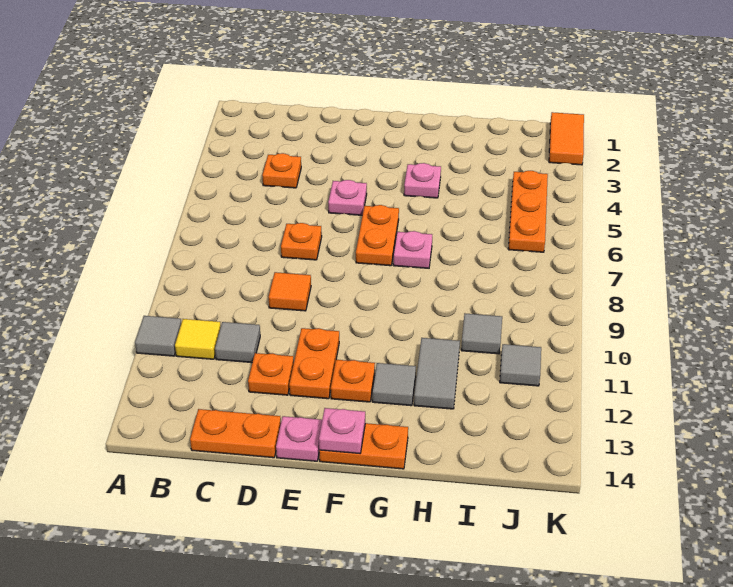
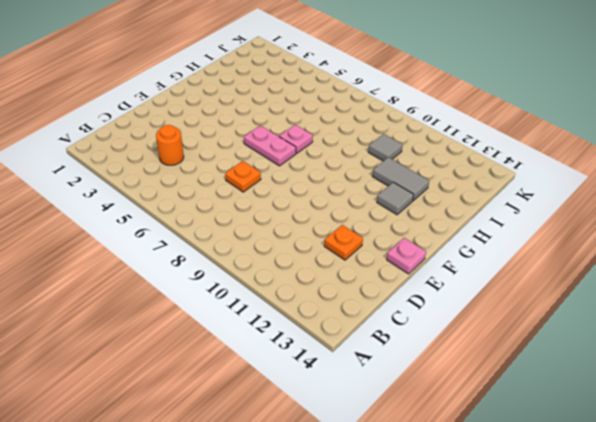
orange round brick C4 level 1 -> orange plate C4 level 1
pink plate F6:F7 level 1 -> orange plate F6:F7 level 1
none -> grey tile A11 level 1
none -> yellow tile B11 level 1
none -> grey tile C11 level 1

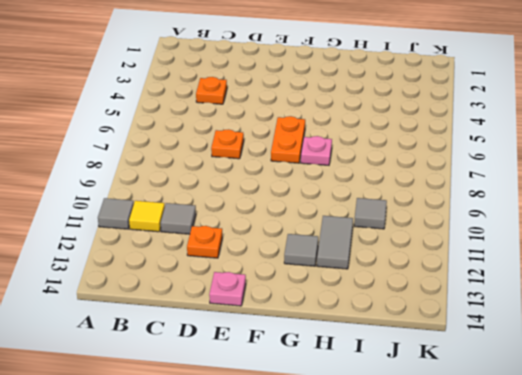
none -> orange plate C14:D14 level 1
none -> orange tile D9 level 1
none -> pink plate E5 level 1

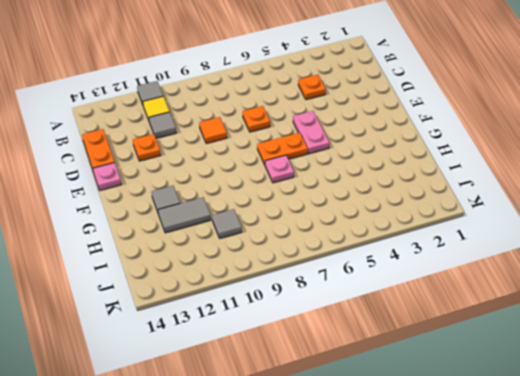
pink plate E5:F5 level 1 -> pink plate E5 level 1
none -> orange plate E11:E12 level 1
none -> orange plate F12 level 1
none -> orange plate F14:G14 level 1

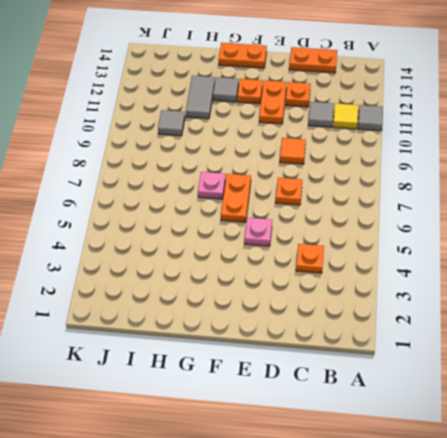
none -> pink plate E14 level 1
none -> pink plate G4 level 1
none -> orange plate J4:J6 level 1

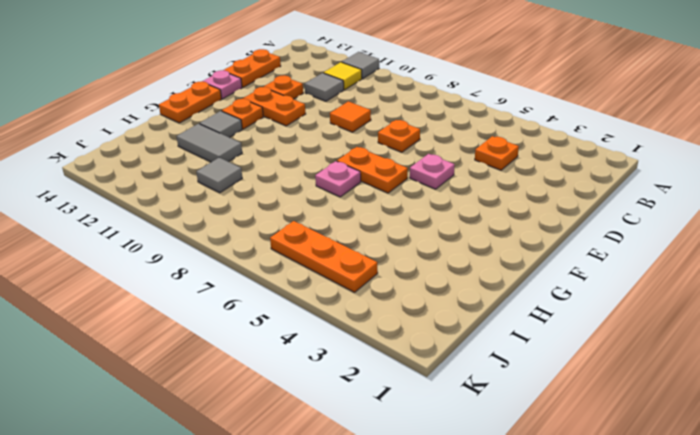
none -> pink plate G4 level 1
none -> grey tile J11 level 1
none -> orange tile K1:K2 level 1

